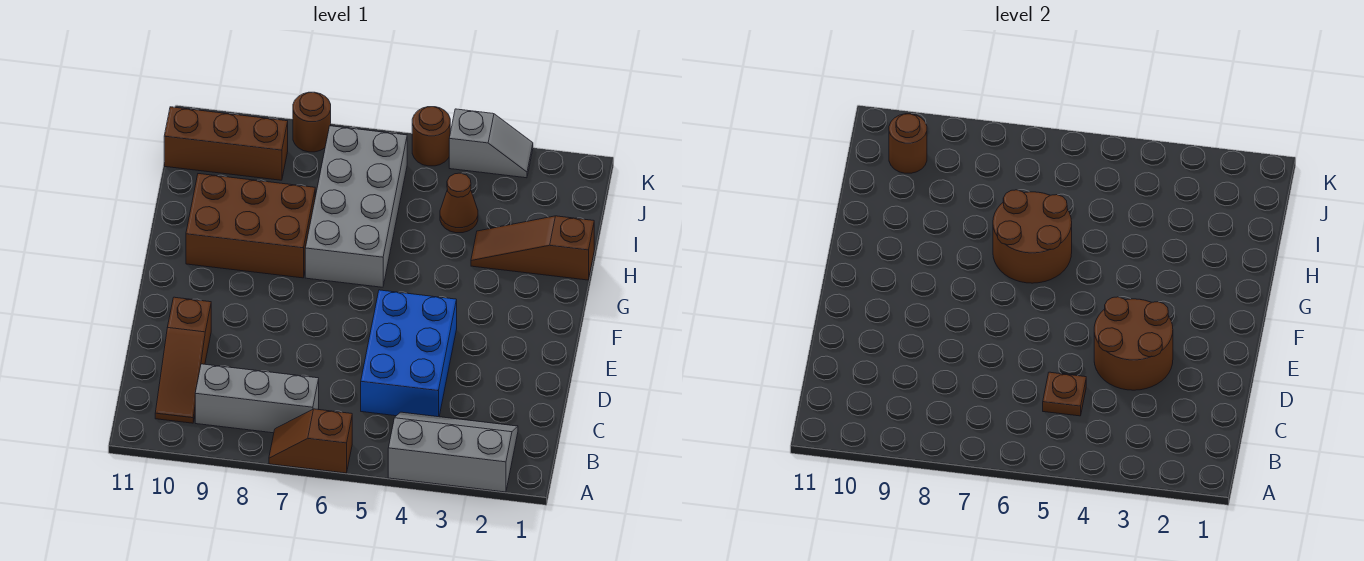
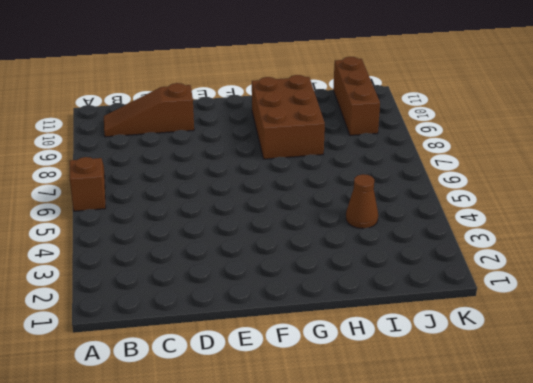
none -> grey slope A2:B4 level 1 top A
none -> grey brick B7:B9 level 1
none -> blue brick C4:E5 level 1

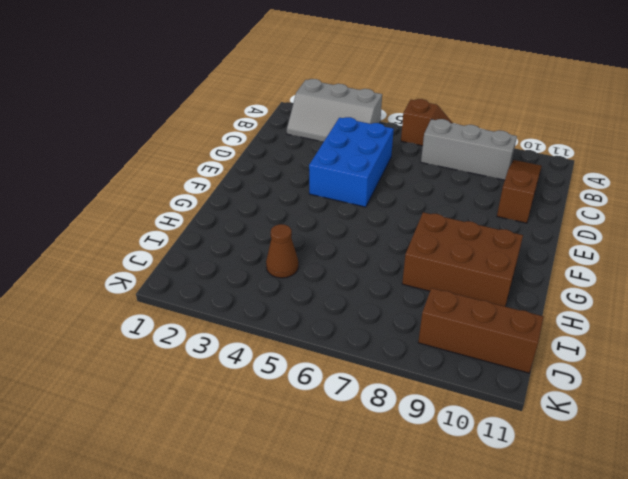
none -> grey brick G6:J7 level 1
none -> brown slope H1:H3 level 1 top 1
none -> grey slope K3:K4 level 1 top 4

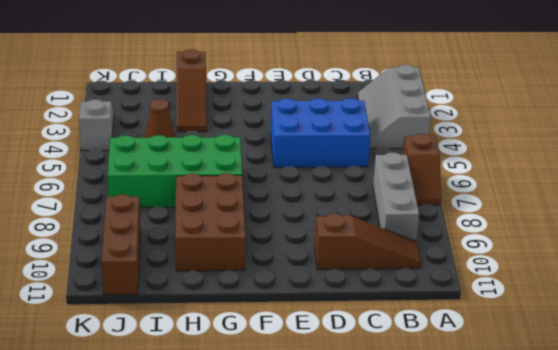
green brick G6:J7 level 1 -> grey brick G6:J7 level 1
none -> brown round brick K5 level 1
none -> brown round brick K8 level 1
none -> brown plate C5 level 2

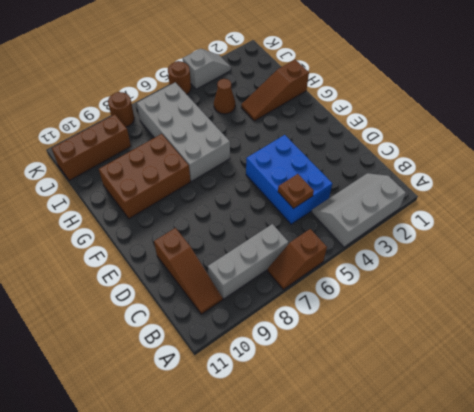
none -> brown round brick D3:E4 level 2
none -> brown round brick G6:H7 level 2
none -> brown round brick J10 level 2

